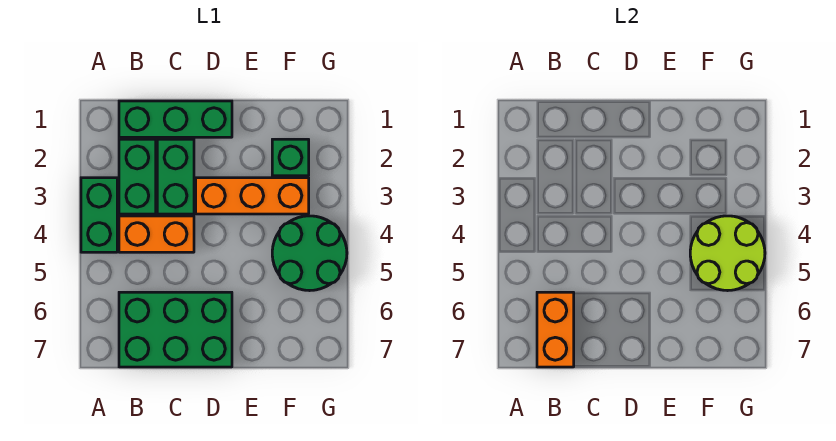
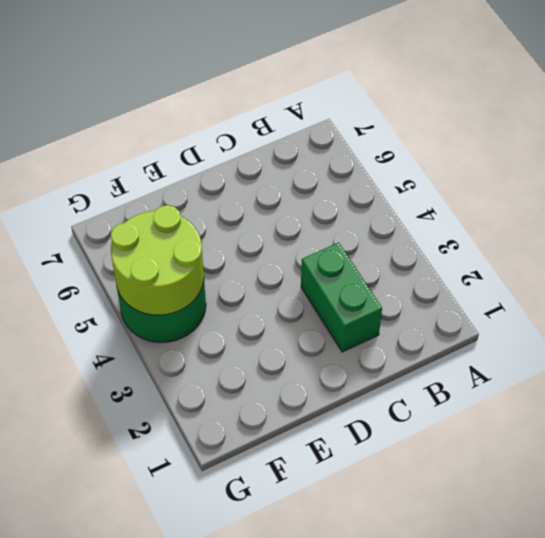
none -> green brick A3:A4 level 1
none -> green brick B1:D1 level 1

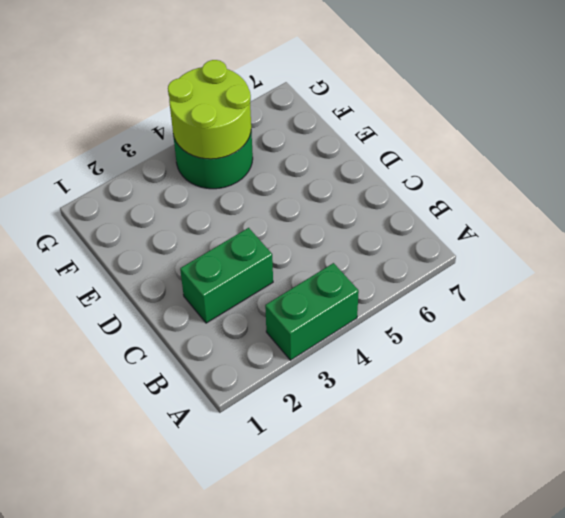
none -> green brick B1:D1 level 1
none -> green brick B2:B3 level 1

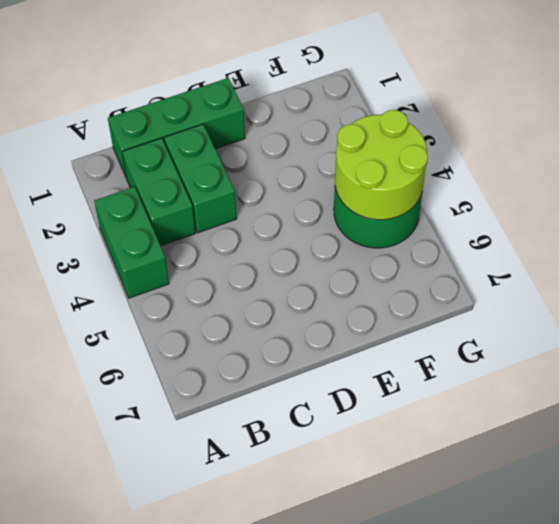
none -> orange brick B4:C4 level 1
none -> green brick B6:D7 level 1

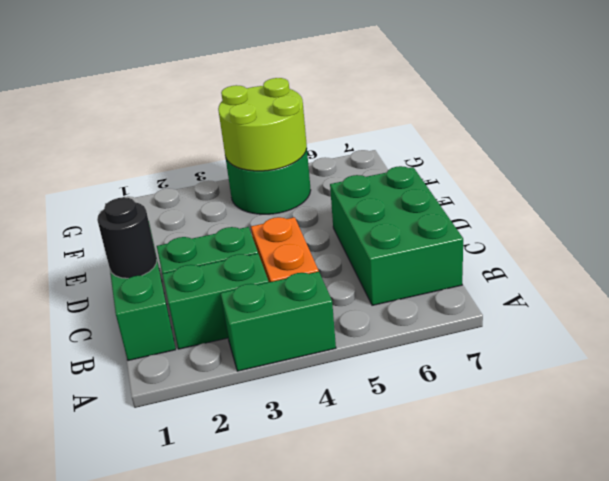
black round brick C1 level 2 -> none
none -> orange brick D3:F3 level 1
none -> green brick F2 level 1

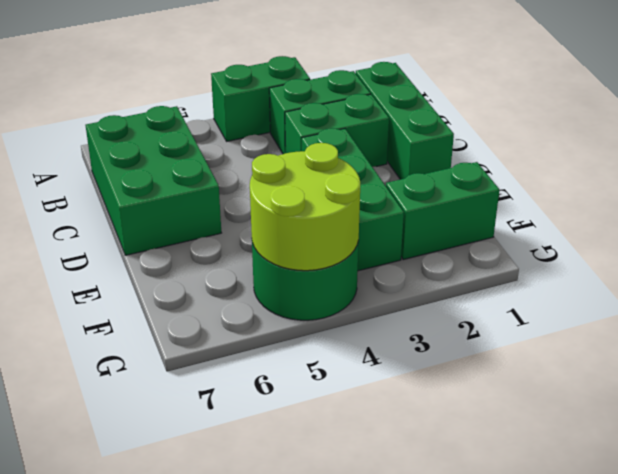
green brick D3:F3 level 1 -> orange brick D3:F3 level 1
green brick F1:F2 level 1 -> green brick F2 level 1
none -> orange brick B4:C4 level 1
none -> orange brick B6:B7 level 2

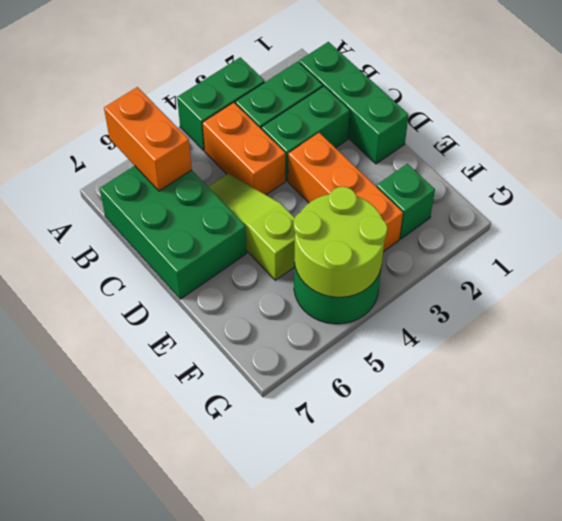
orange brick A6:B6 level 2 -> orange brick B6:B7 level 2
lime slope C5:E5 level 1 top E -> none

